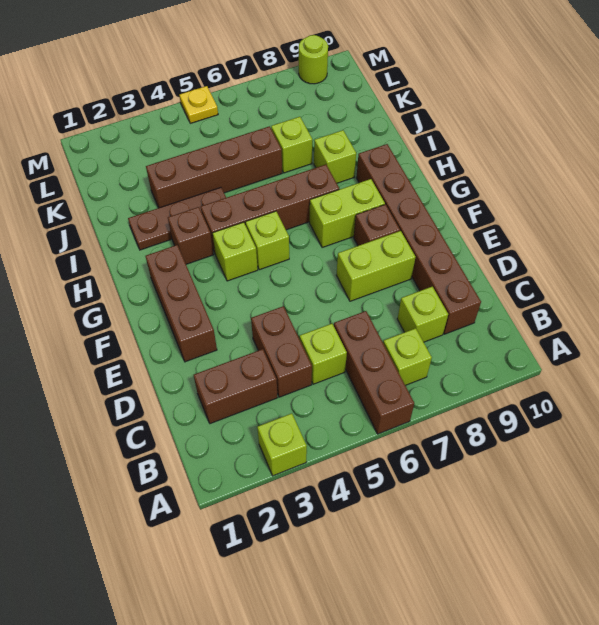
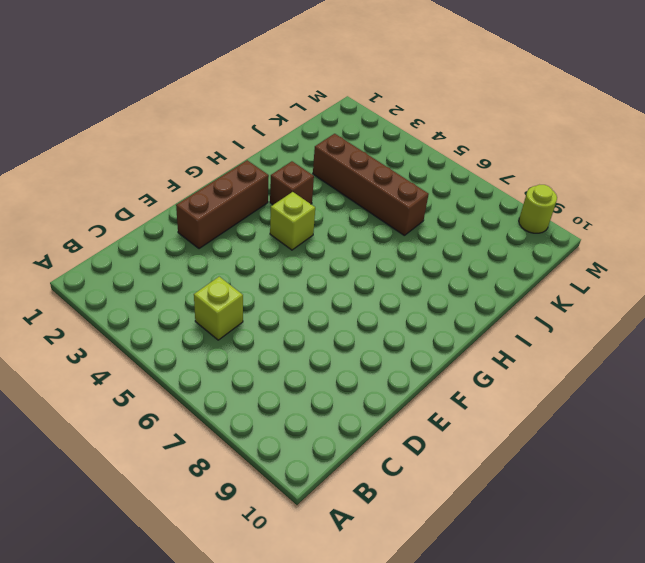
none -> lime brick A3 level 1
none -> brown brick A6:C6 level 1
none -> lime brick B7 level 1

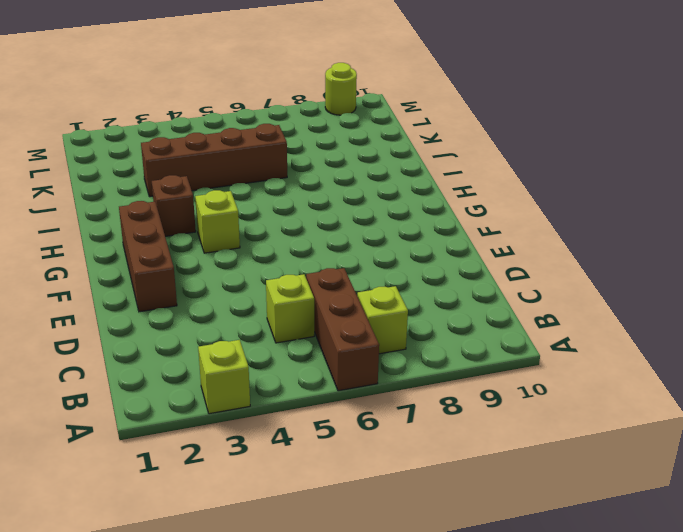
none -> brown brick C2:C3 level 1
none -> brown brick C4:D4 level 1
none -> lime brick C8 level 1

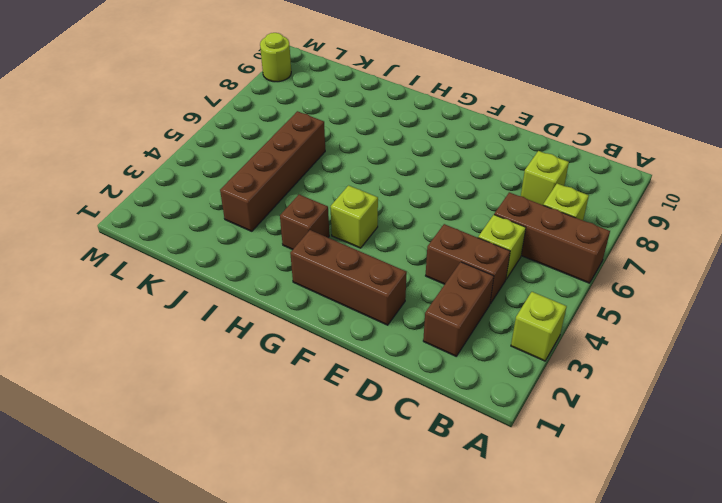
none -> brown brick C9:H9 level 1
none -> lime brick E7:E8 level 1
none -> brown brick F8 level 1

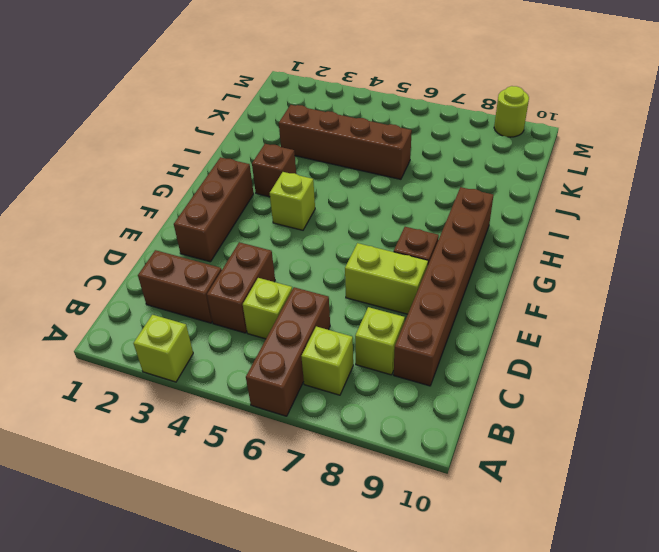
none -> lime brick G5 level 1
none -> lime brick G7:G8 level 1
none -> brown brick H4:H7 level 1

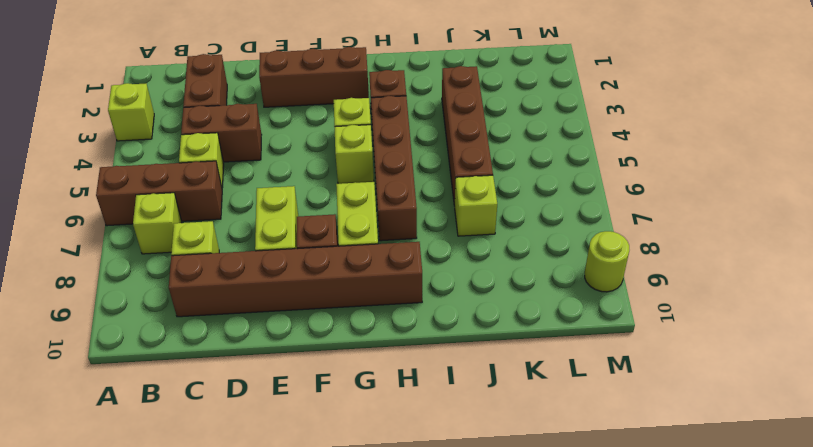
none -> brown plate I2:I4 level 1
none -> lime brick I8 level 1
none -> yellow plate M5 level 1

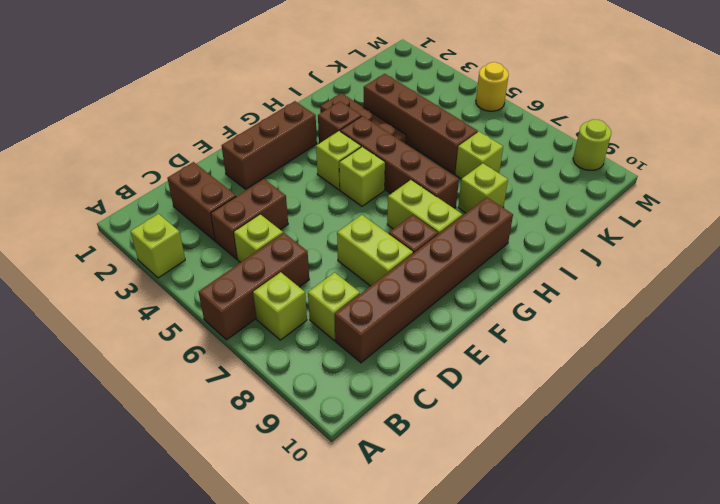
yellow round brick M5 level 1 -> yellow plate M5 level 1

